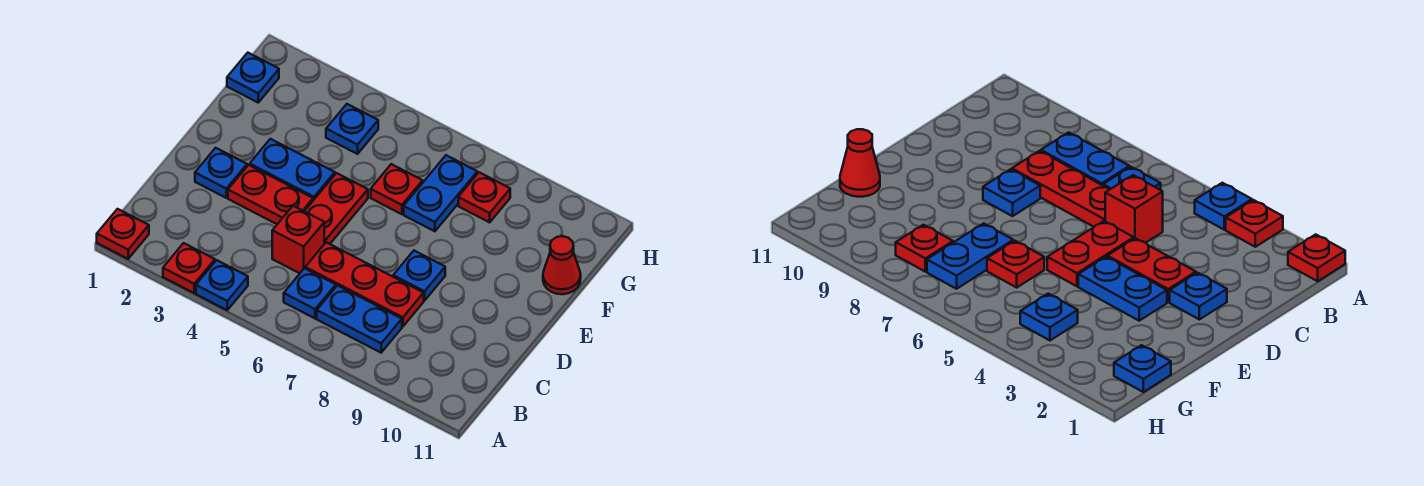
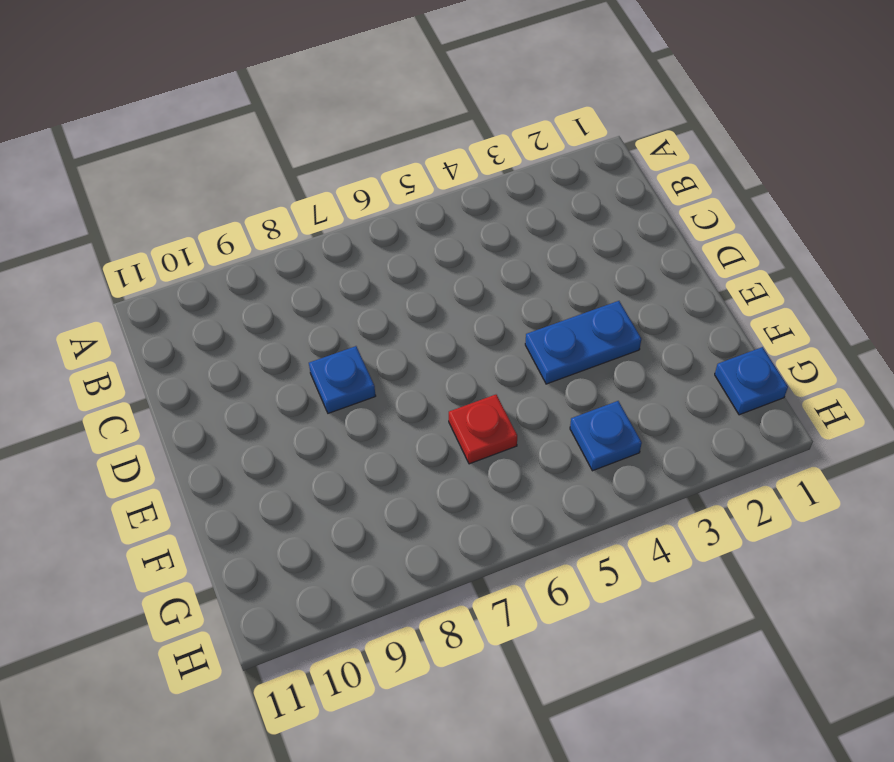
none -> red plate A1 level 1
none -> red plate A3 level 1
none -> blue plate A4 level 1

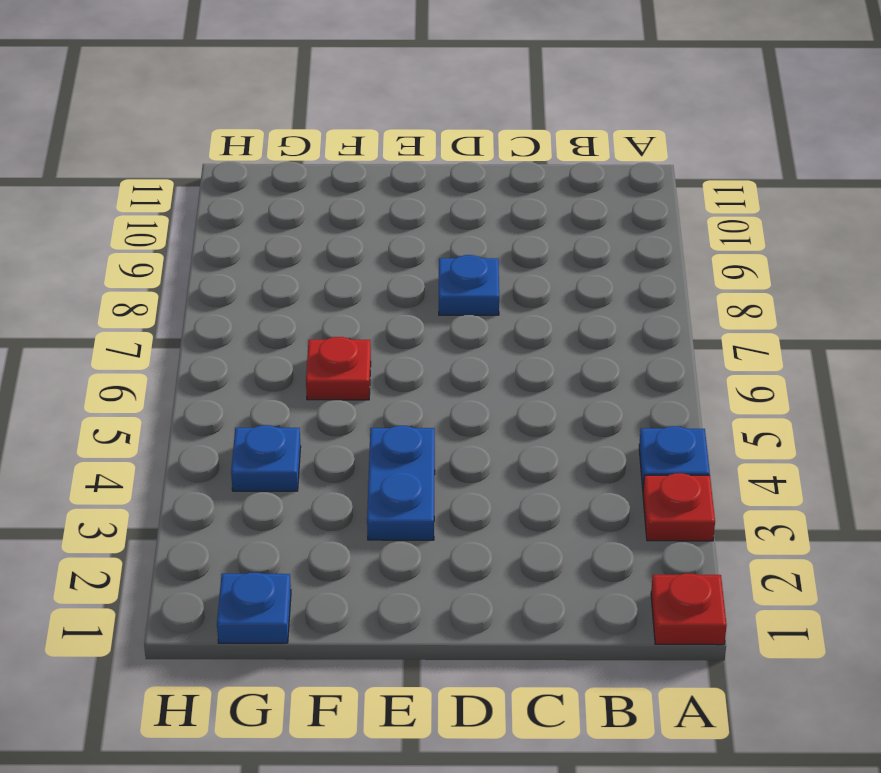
none -> blue plate B6 level 1
none -> blue plate B7:B8 level 1
none -> red brick C5 level 1

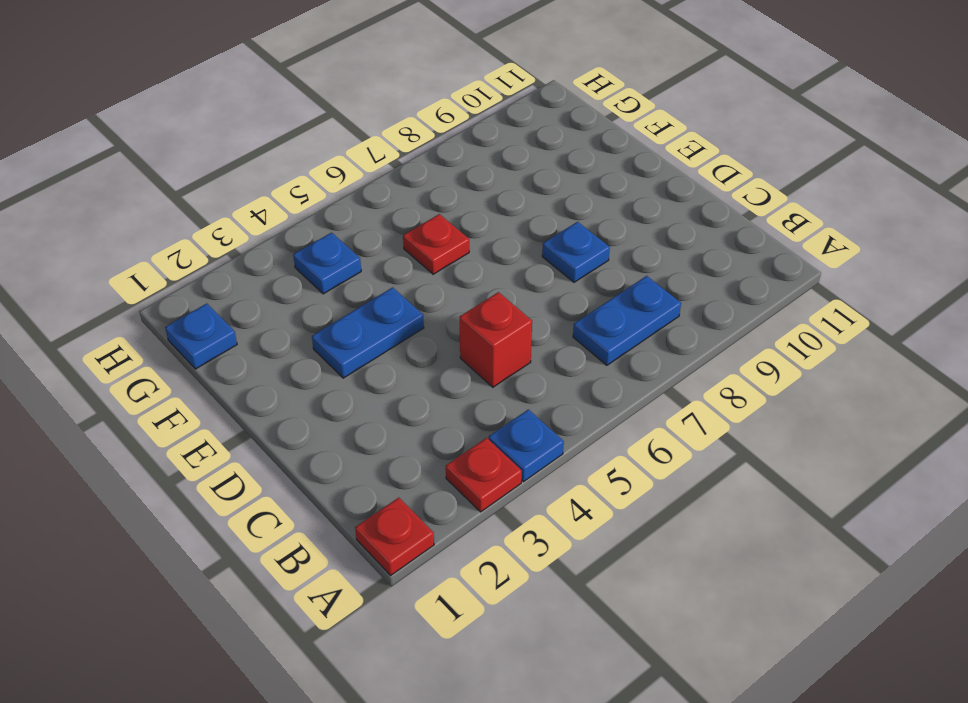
none -> blue plate B6 level 1
none -> red plate C6:C8 level 1
none -> blue plate D2 level 1

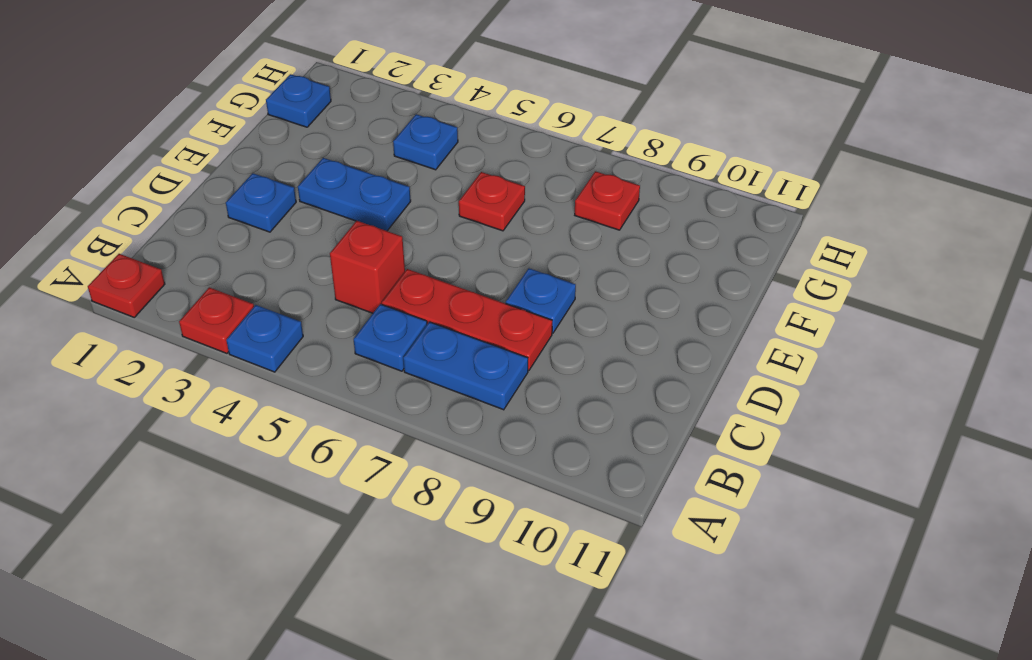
none -> red plate D3:D4 level 1
none -> red plate D5:E5 level 1
none -> blue plate F7:G7 level 1

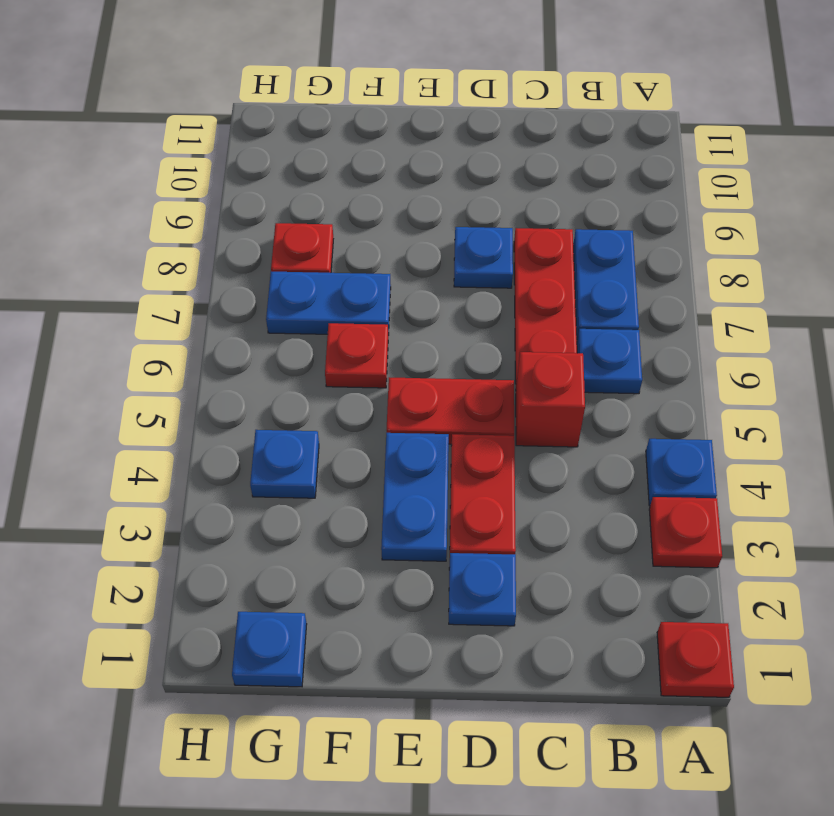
none -> red cone F11 level 1

